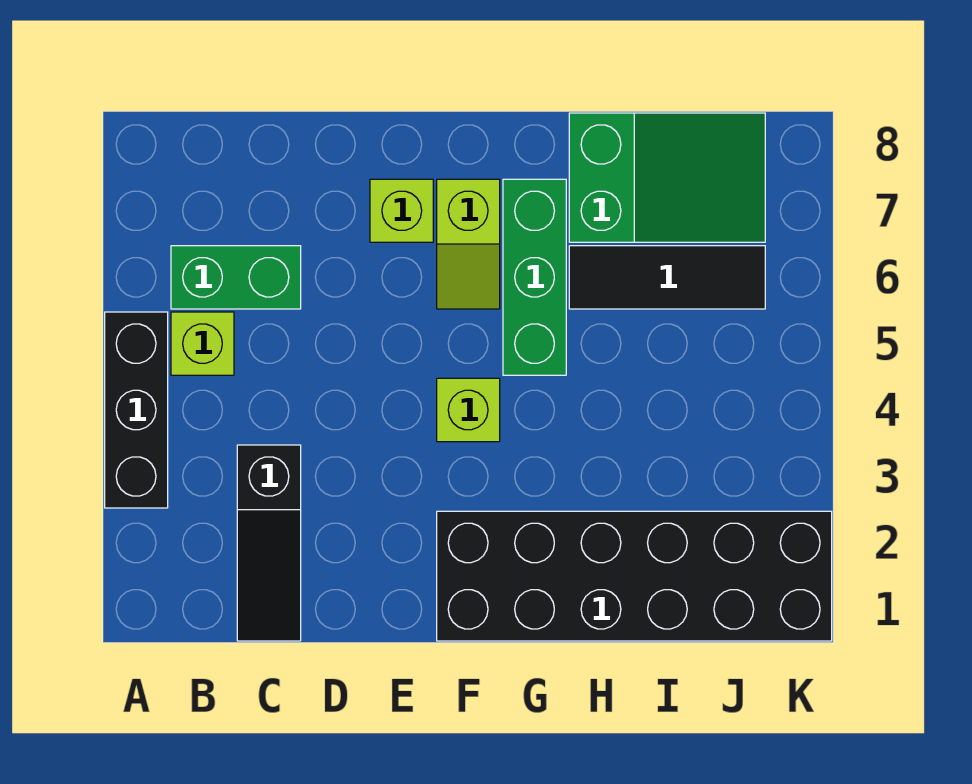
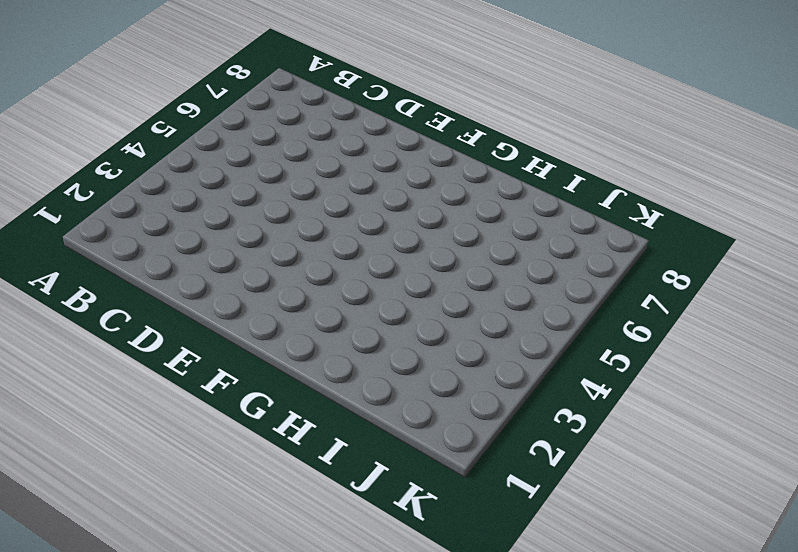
none -> black brick A3:A5 level 1
none -> lime brick B5 level 1

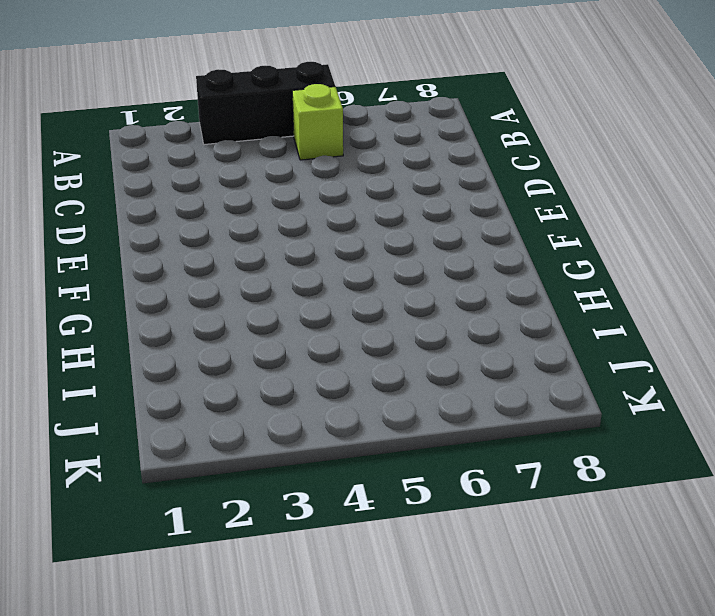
none -> green brick B6:C6 level 1
none -> black slope C1:C3 level 1 top 3

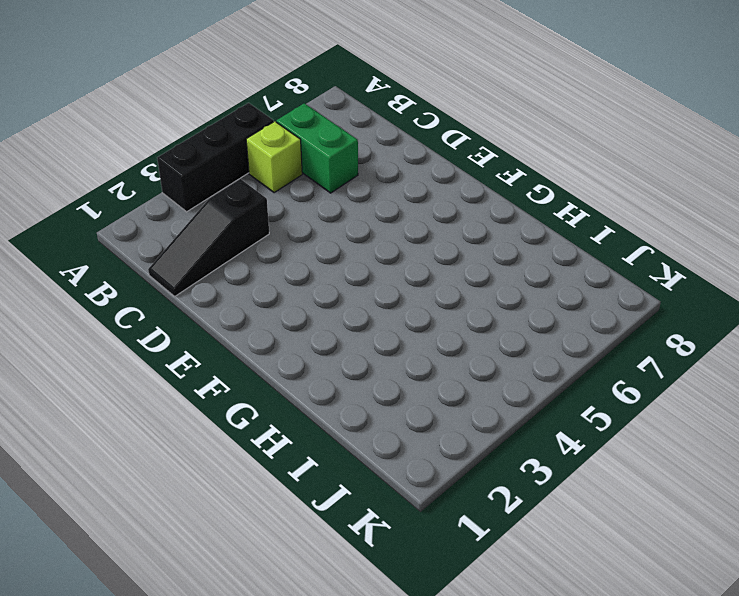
none -> lime brick E7 level 1
none -> black brick F1:K2 level 1

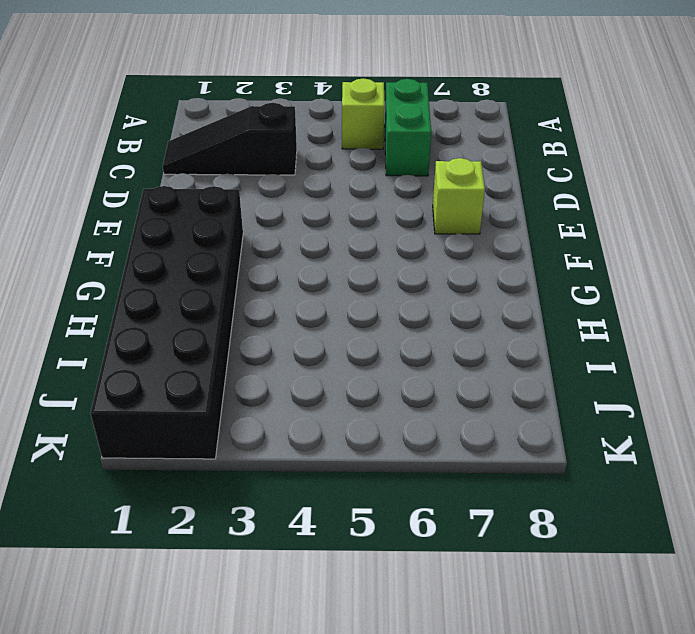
none -> black brick A3:A5 level 1
none -> lime brick F4 level 1

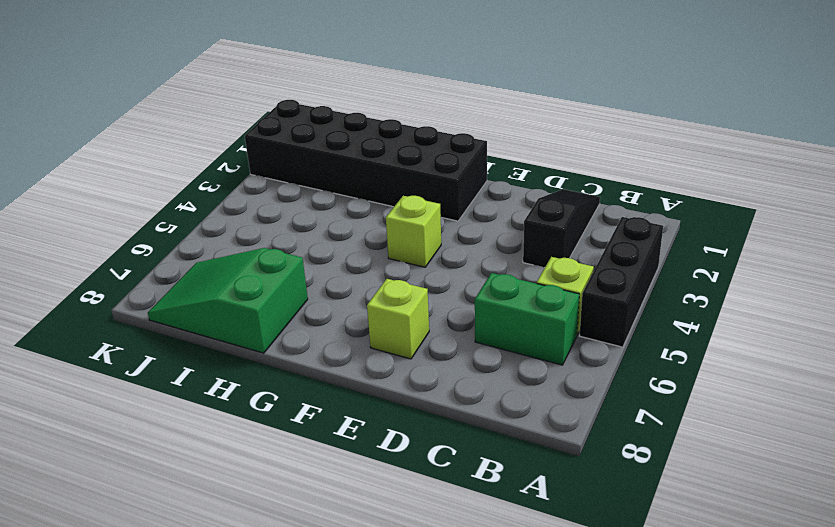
none -> lime slope F6:F7 level 1 top 7
none -> green brick G5:G7 level 1

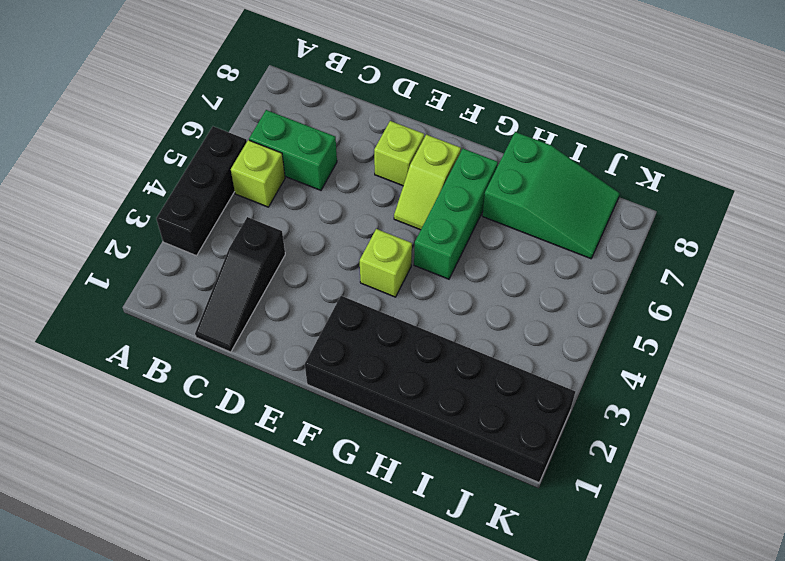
none -> black tile H6:J6 level 1

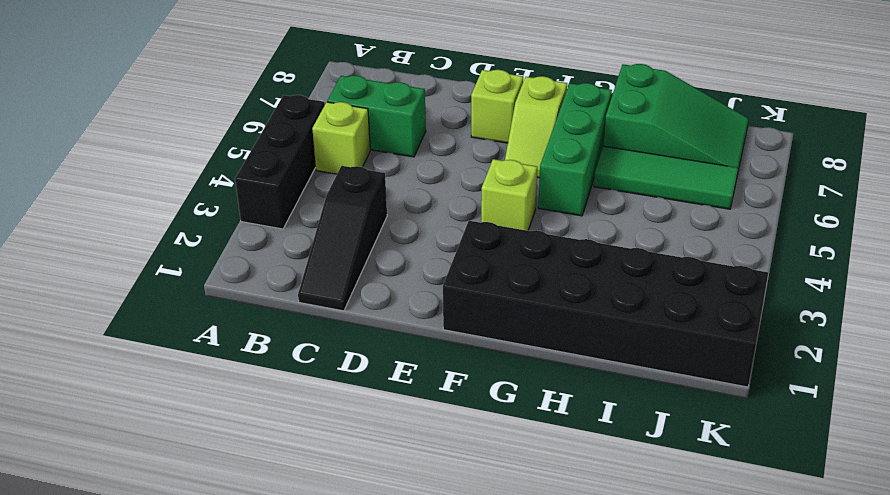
green tile H6:J6 level 1 -> black tile H6:J6 level 1

